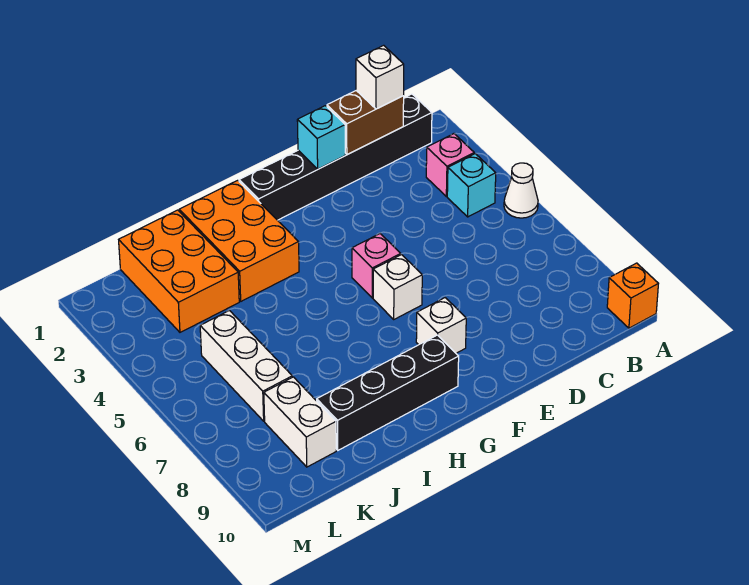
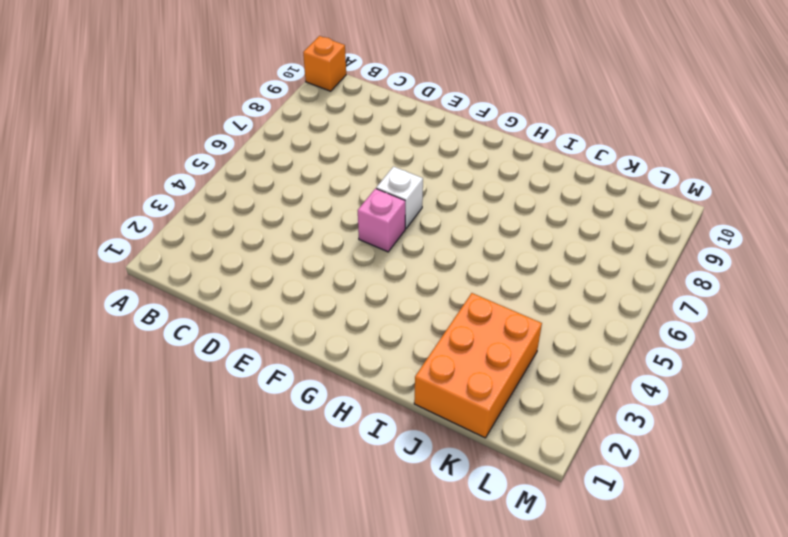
none -> white cone A5 level 1
none -> black brick B1:G1 level 1
none -> pink brick B3 level 1

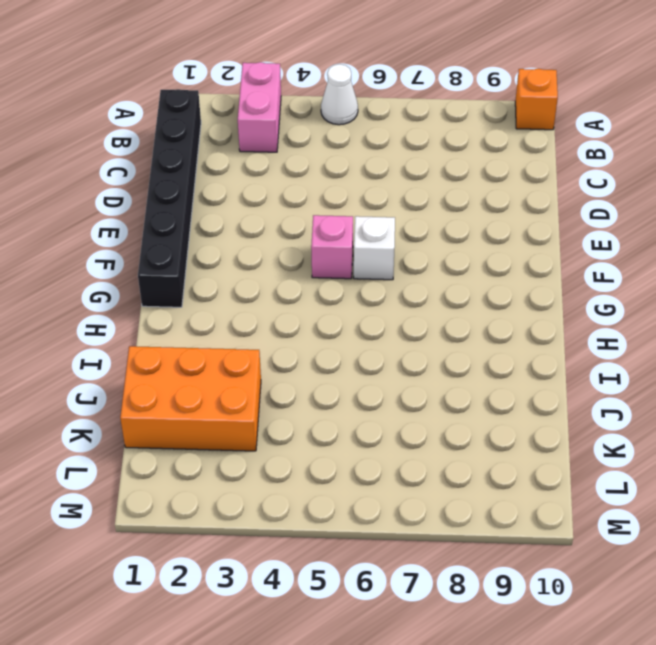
pink brick A3:B3 level 1 -> pink brick B3 level 1
none -> cyan brick B4 level 1
none -> white brick F8 level 1
none -> black brick G9:J9 level 1

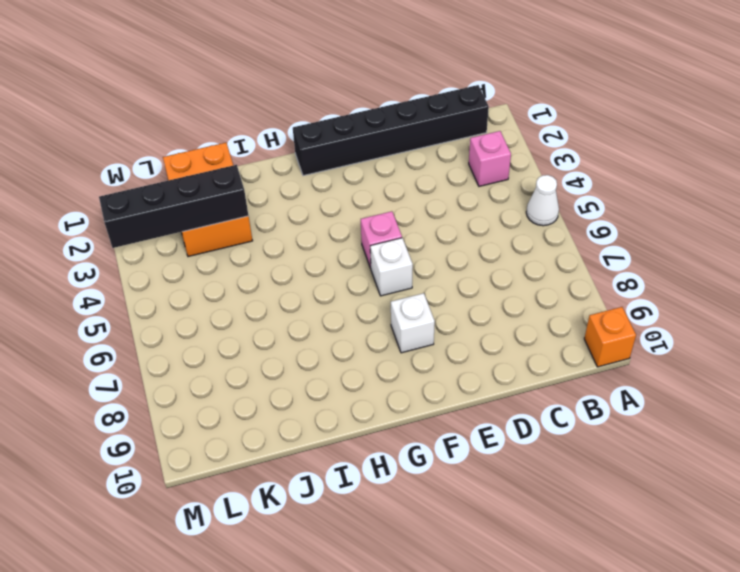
black brick J3:M3 level 2 -> black brick G9:J9 level 1
none -> cyan brick B4 level 1
none -> orange brick H1:I3 level 1
none -> white brick K5:K7 level 1

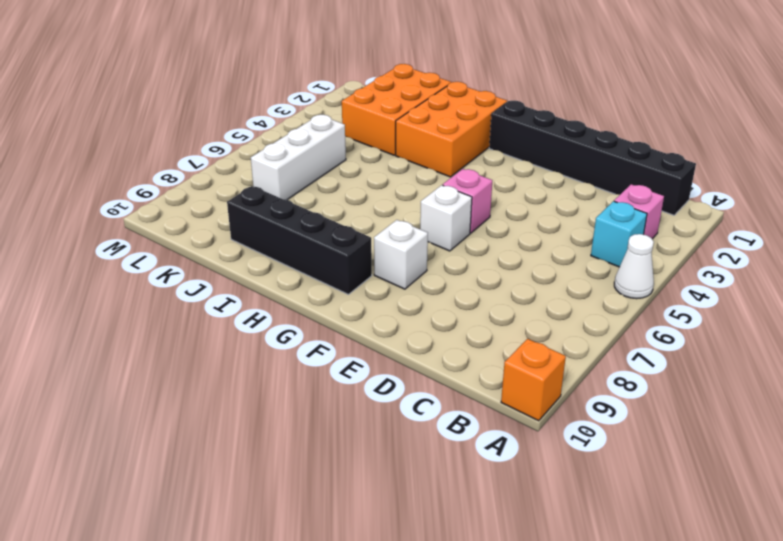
none -> white brick K8:K9 level 1
none -> brown brick C1:D1 level 2
none -> cyan brick E1 level 2

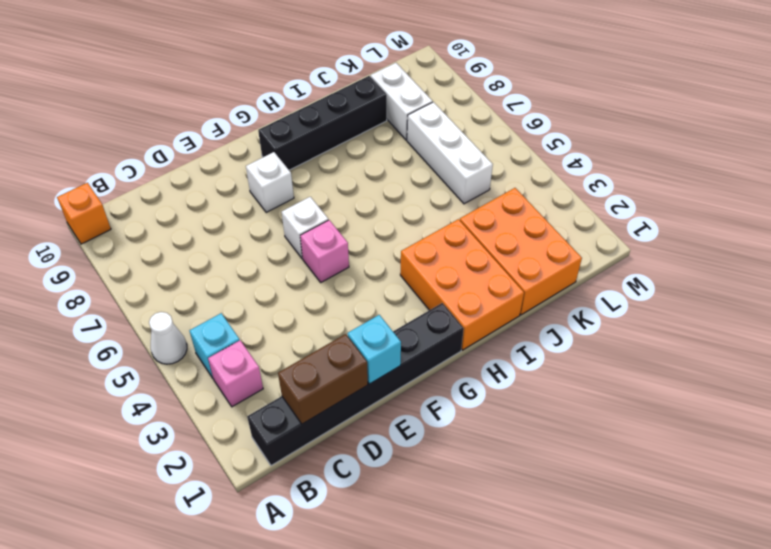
none -> white brick C1 level 3

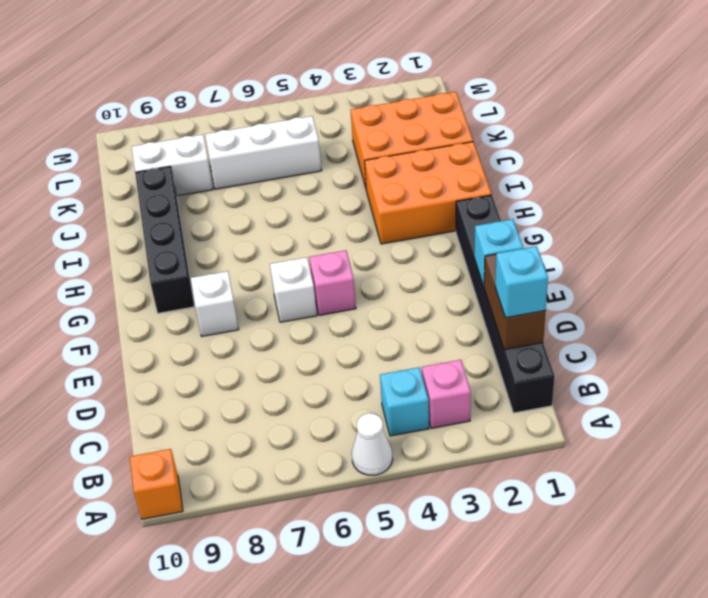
cyan brick C1 level 3 -> white brick C1 level 3

